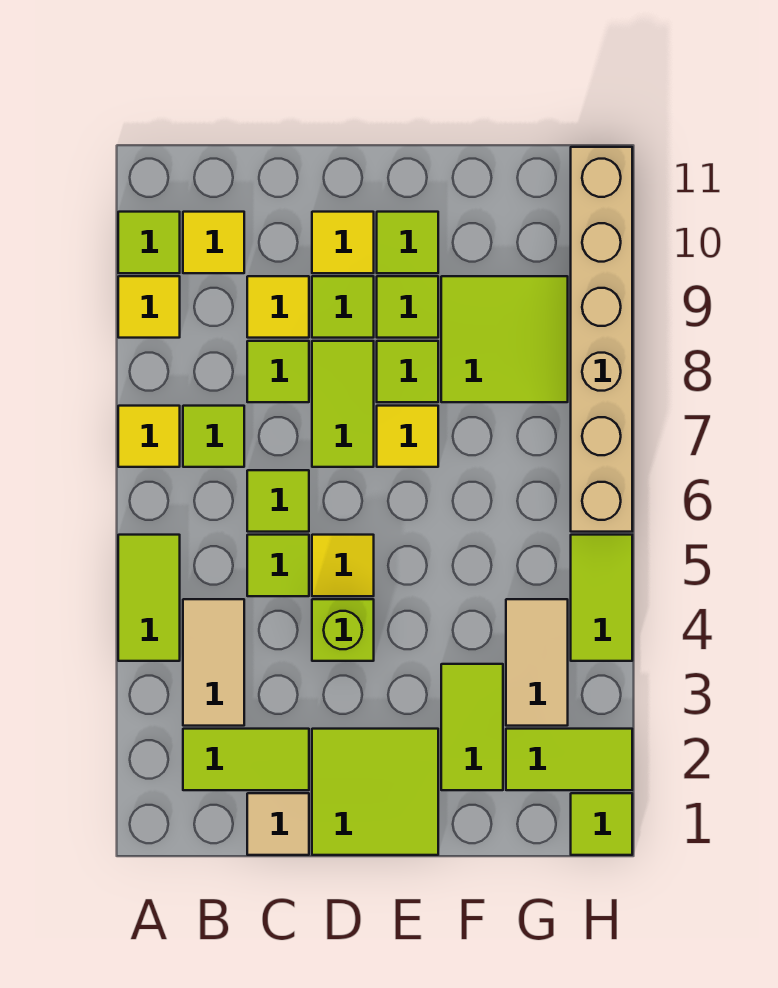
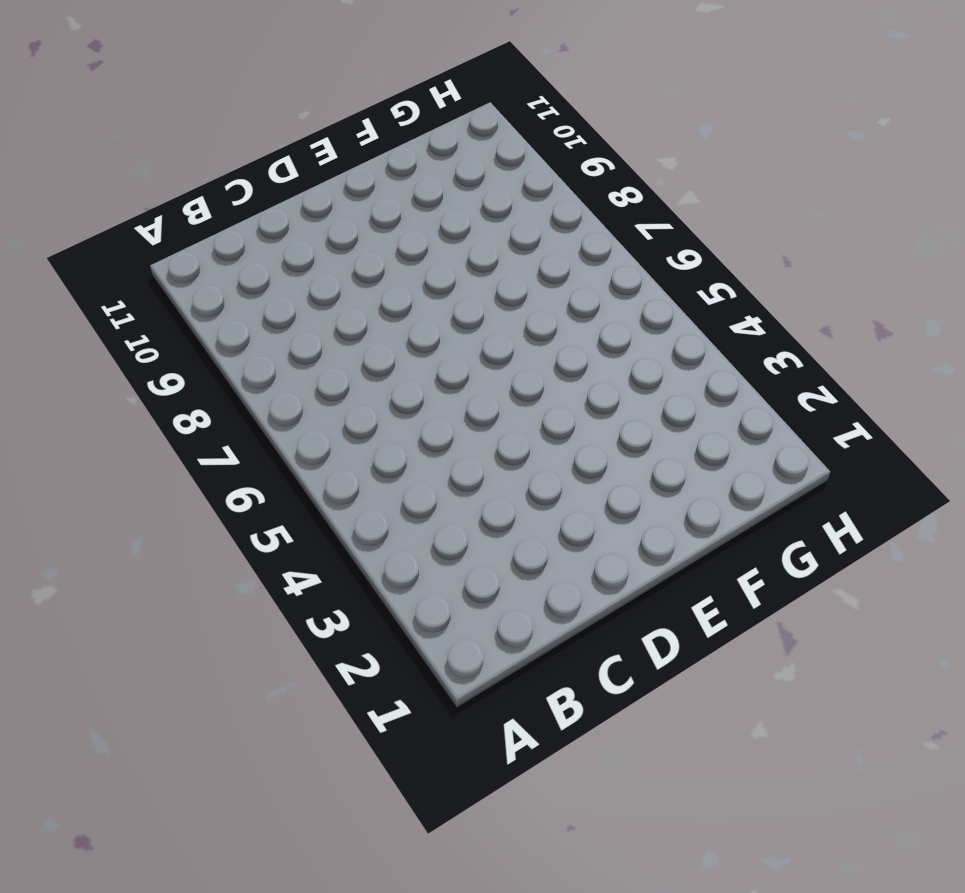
none -> lime tile A4:A5 level 1
none -> yellow tile A7 level 1
none -> yellow tile A9 level 1
none -> lime tile A10 level 1

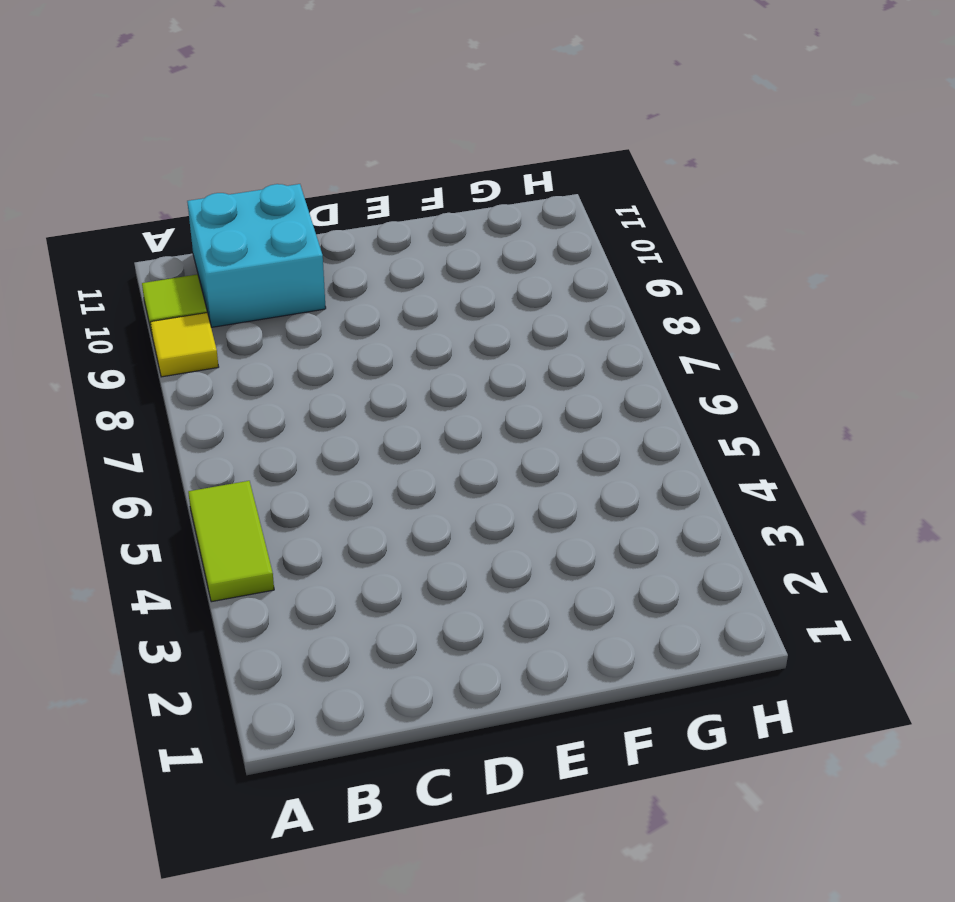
cyan brick B10:C11 level 1 -> yellow tile B10 level 1
none -> yellow tile A7 level 1
none -> lime tile B2:C2 level 1
none -> tan tile B3:B4 level 1
none -> lime tile B7 level 1

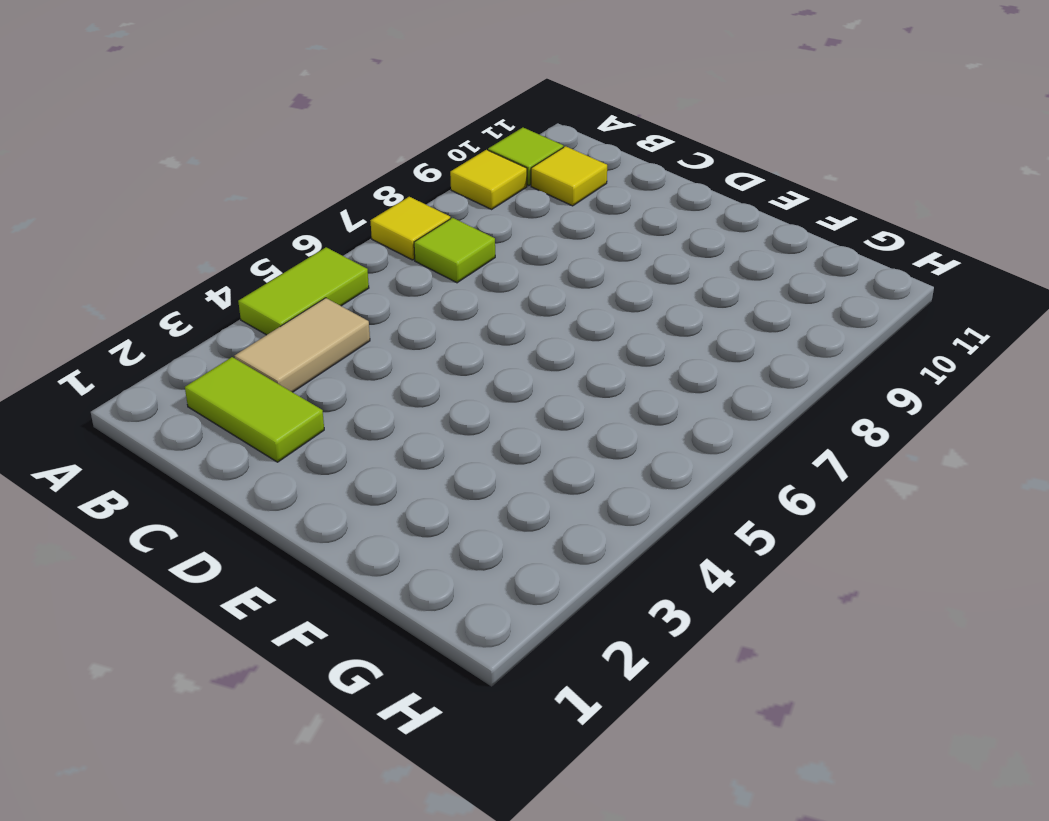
none -> tan tile C1 level 1
none -> lime tile C5 level 1
none -> lime tile C6 level 1
none -> lime tile C8 level 1

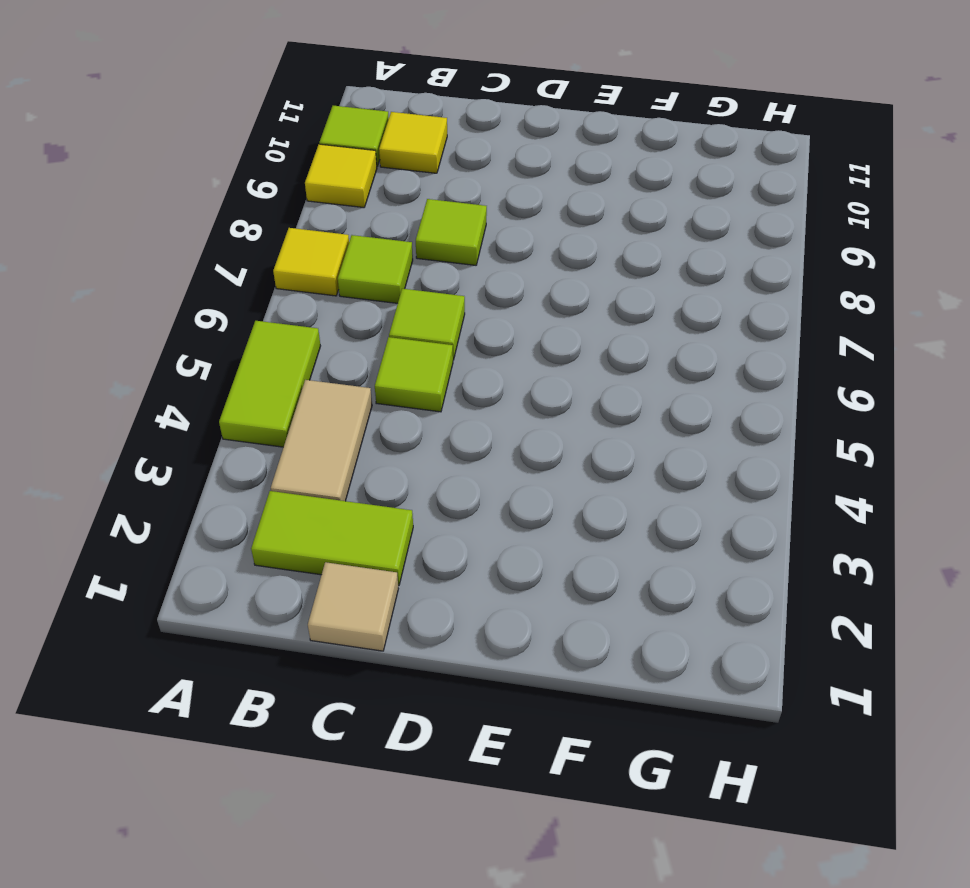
none -> yellow tile C9 level 1
none -> lime tile D1:E2 level 1
none -> lime brick D4 level 1
none -> yellow tile D5 level 1

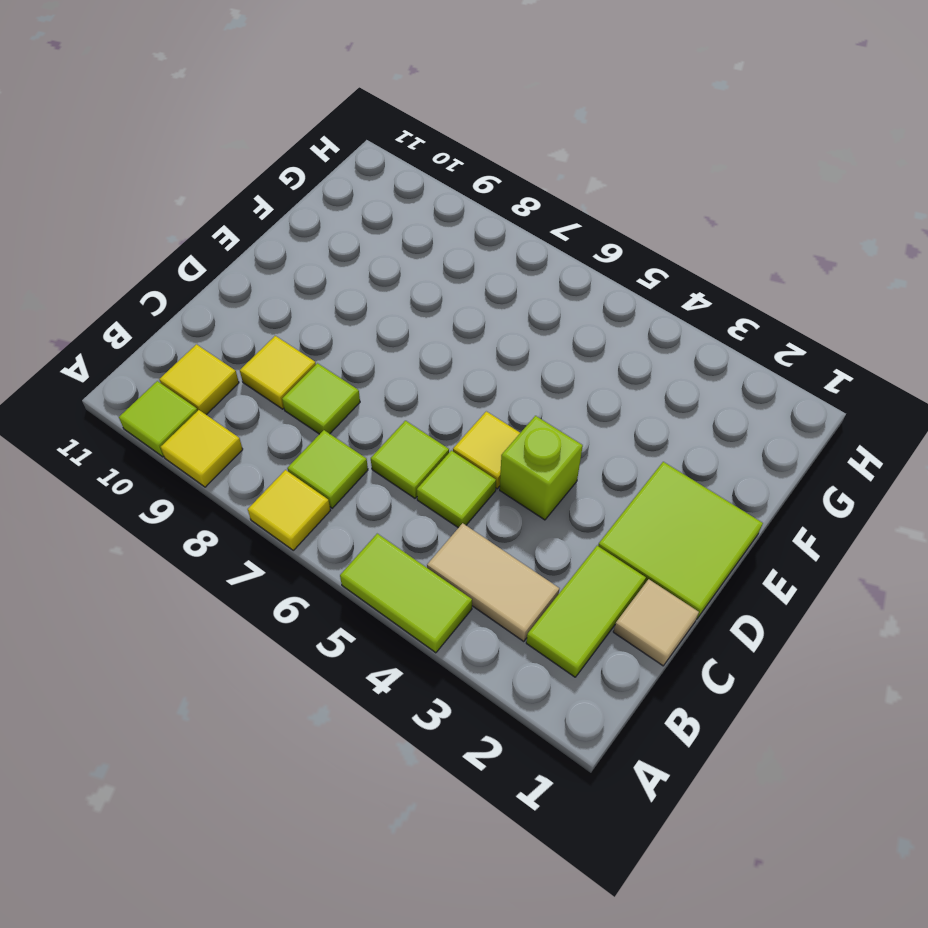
none -> lime tile D7:D8 level 1
none -> lime tile D9 level 1
none -> yellow tile D10 level 1
none -> yellow tile E7 level 1

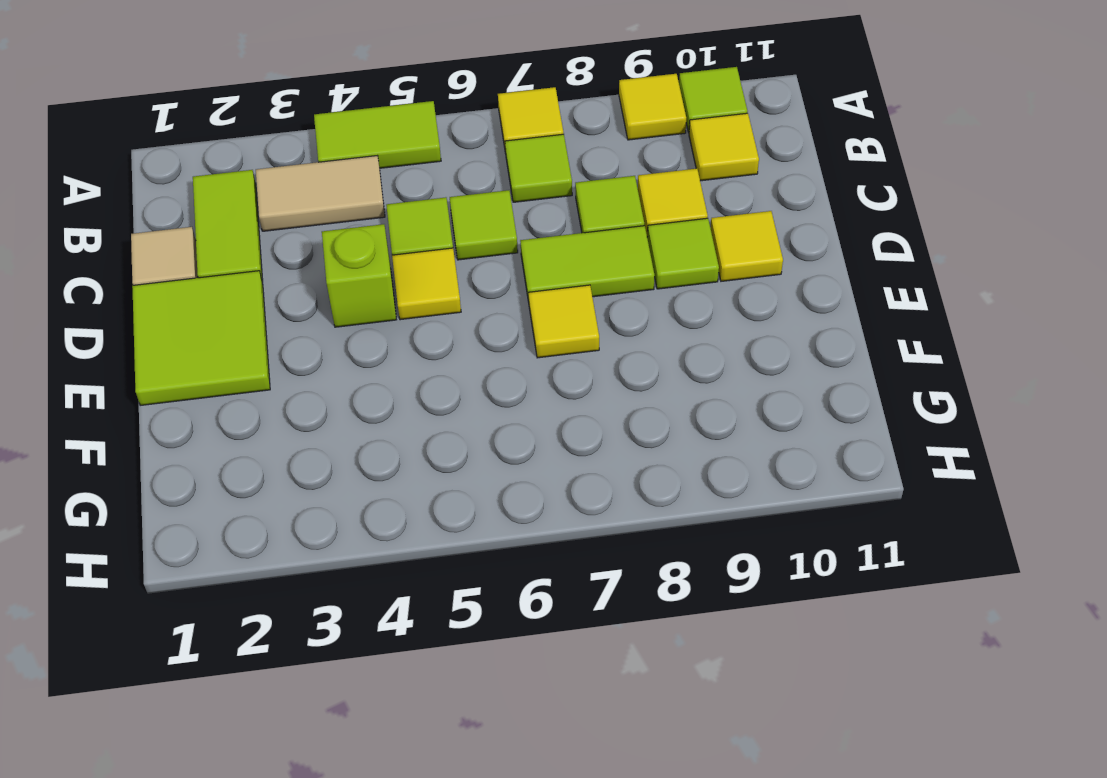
none -> lime tile E8 level 1
none -> lime tile E9 level 1
none -> lime tile E10 level 1
none -> lime tile F2:F3 level 1

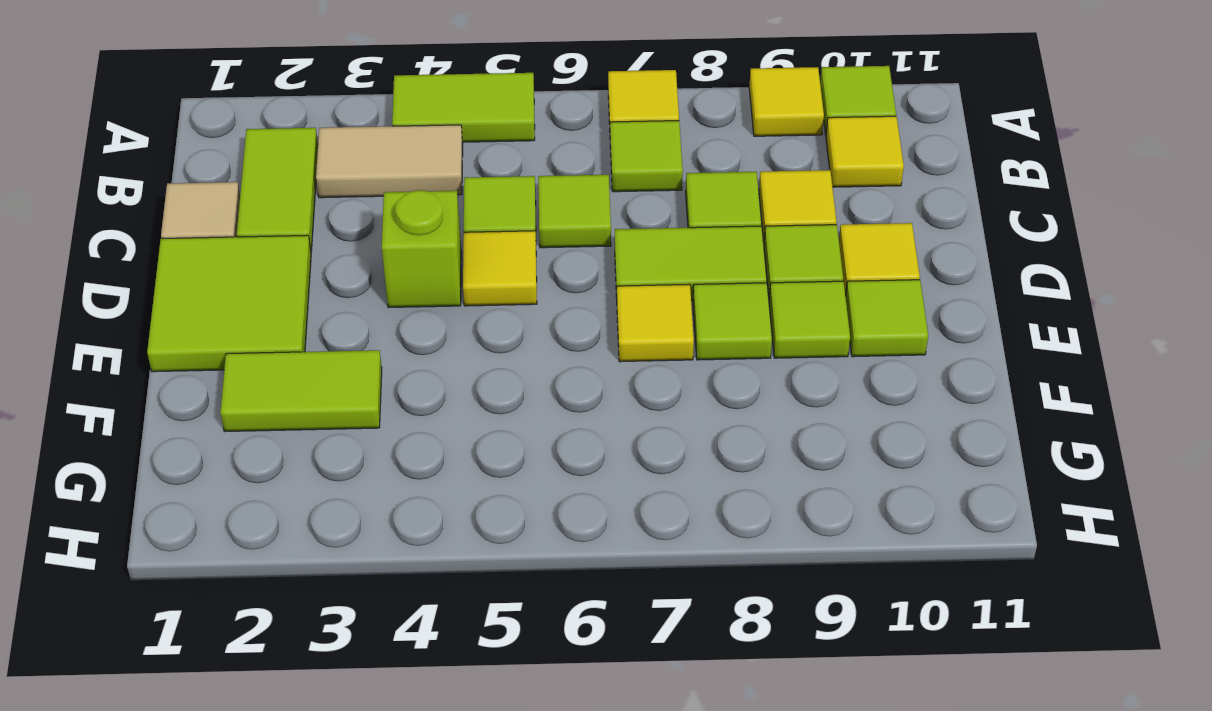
none -> lime tile F8:G9 level 1
none -> lime tile G2:H2 level 1
none -> tan tile G3:G4 level 1
none -> lime tile H1 level 1

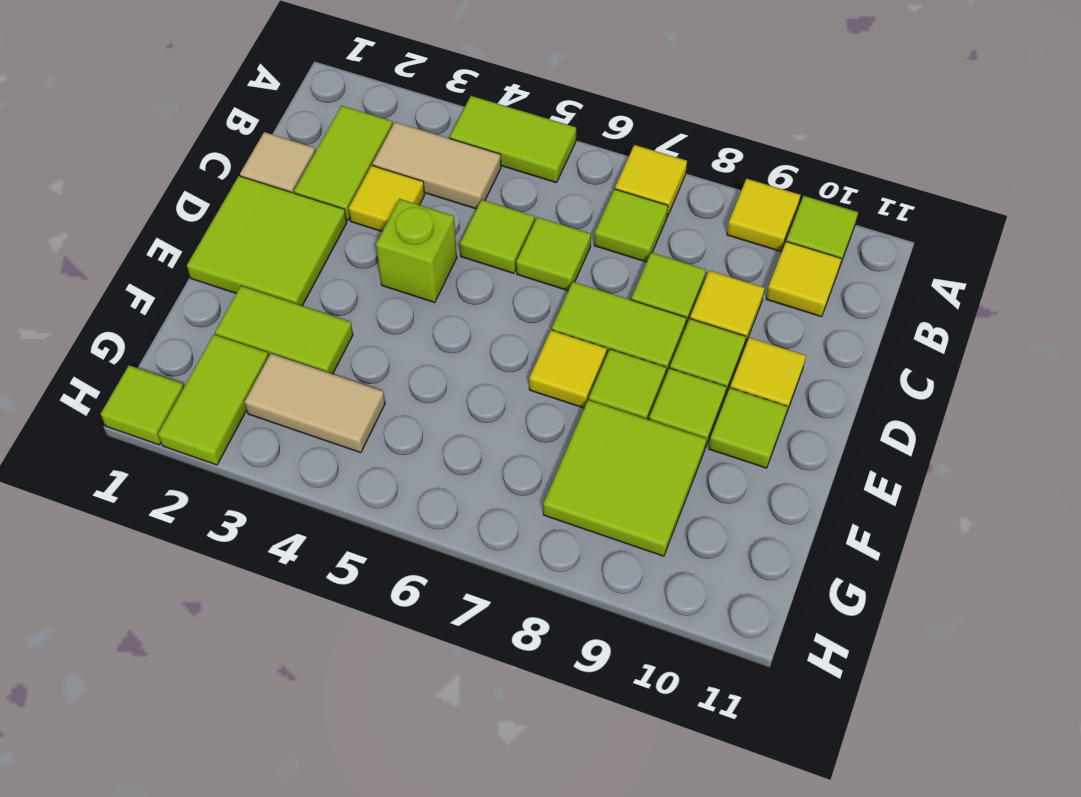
yellow tile C3 level 1 -> yellow tile D5 level 1
none -> lime tile H4:H5 level 1
none -> tan brick H6:H11 level 1

